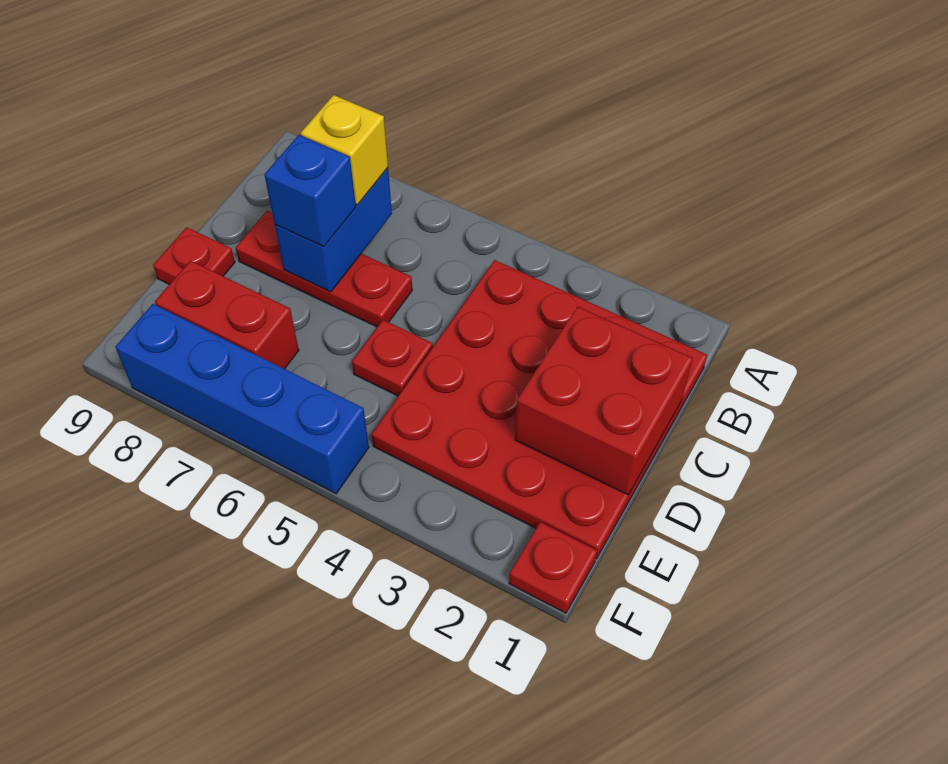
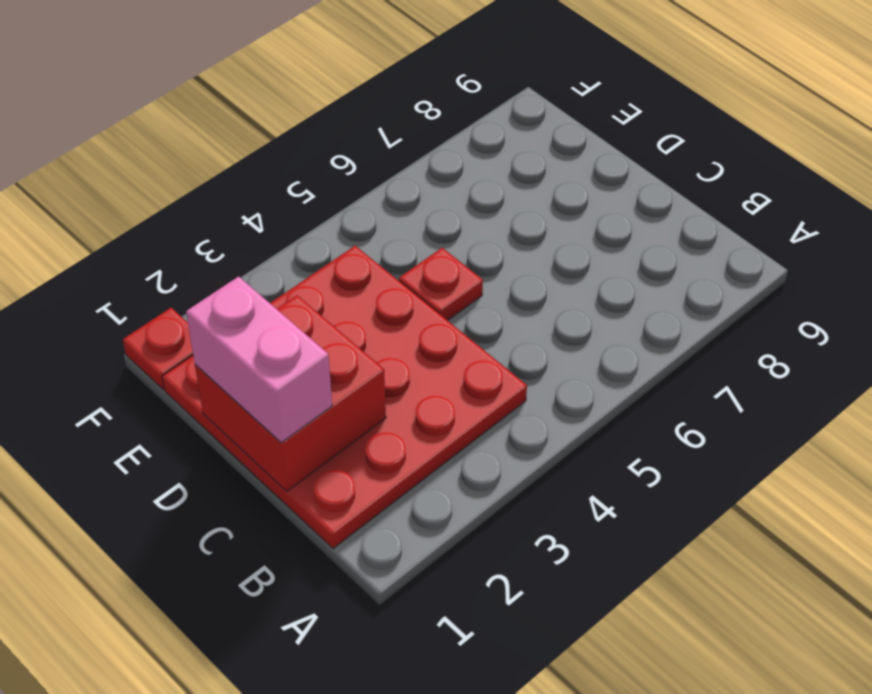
pink brick C1:D1 level 3 -> none
none -> red plate C6:C8 level 1
none -> red plate D9 level 1

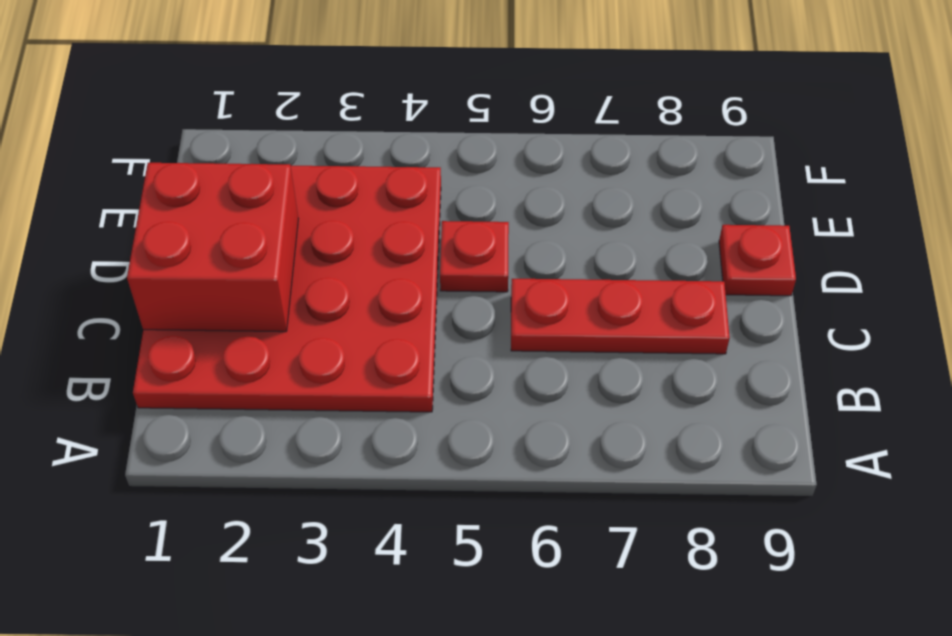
none -> red brick E7:E8 level 1
none -> red plate F1 level 1

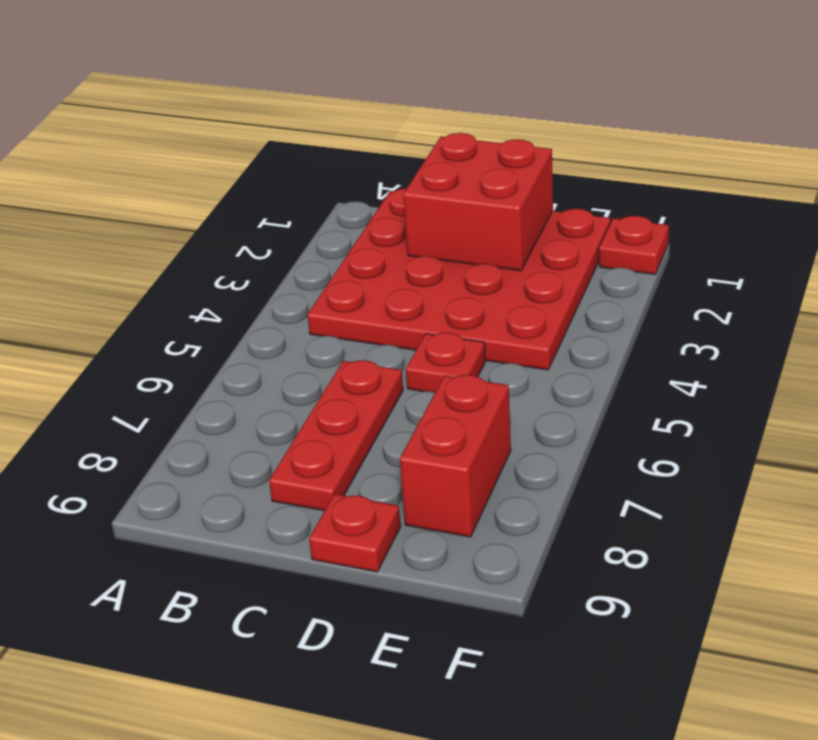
none -> blue brick F5:F8 level 1
none -> blue brick B7:C7 level 2

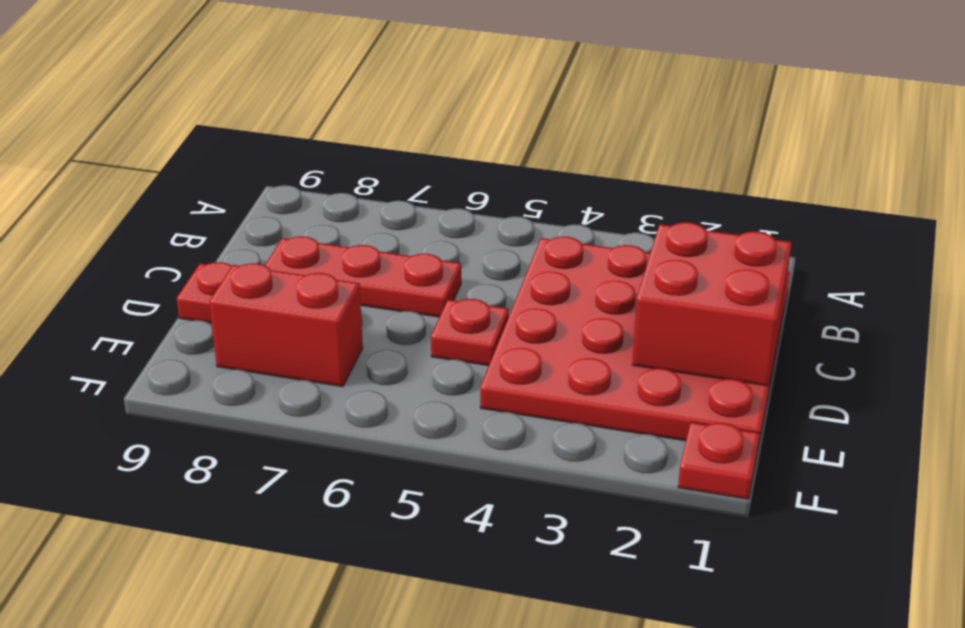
none -> blue brick F5:F8 level 1
none -> blue brick B7:C7 level 2

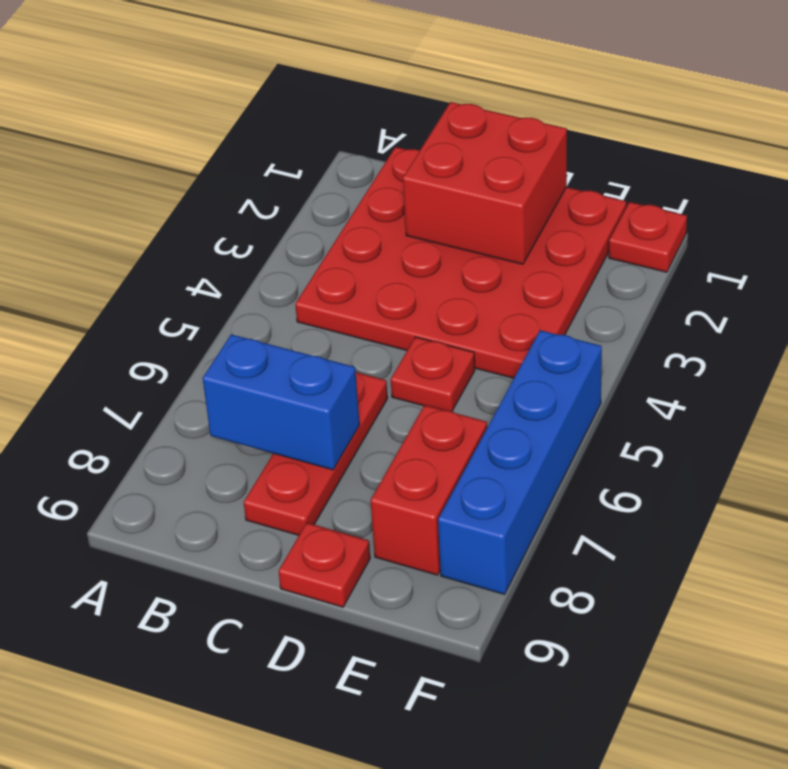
none -> yellow brick B7 level 3
none -> blue brick C7 level 3

